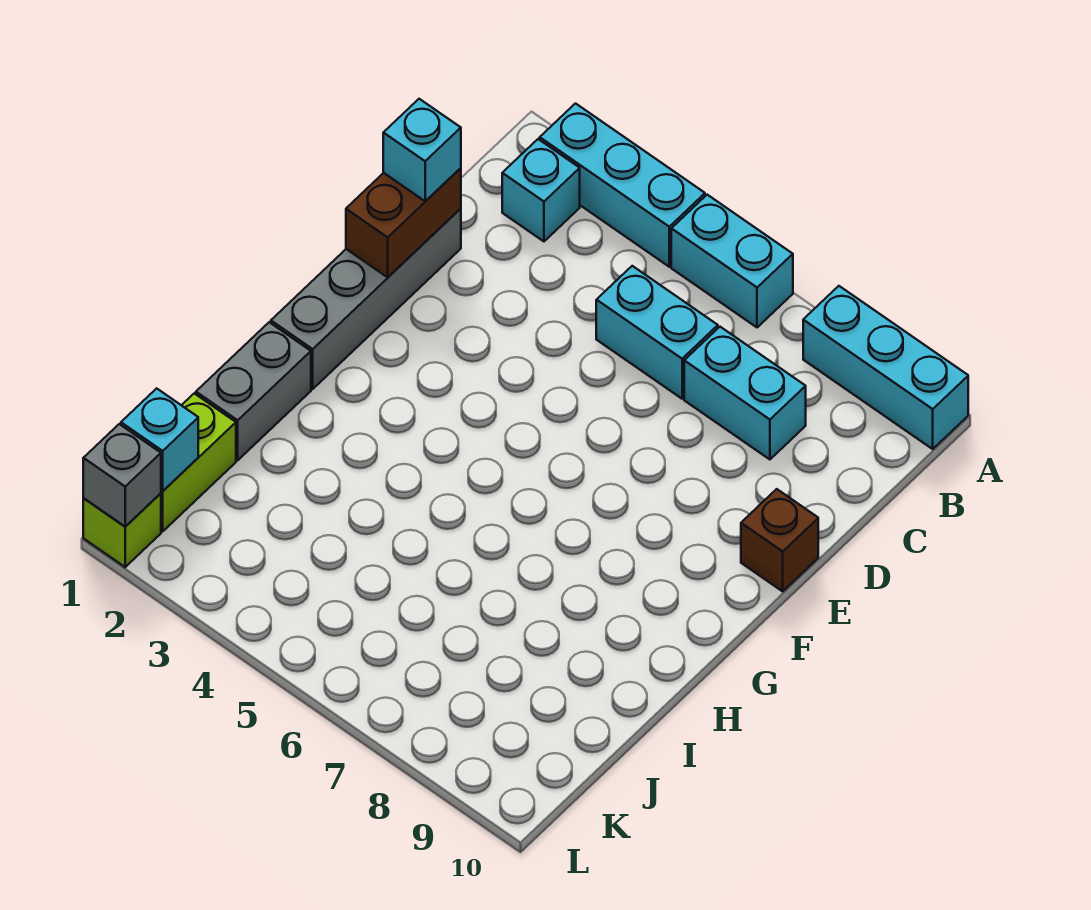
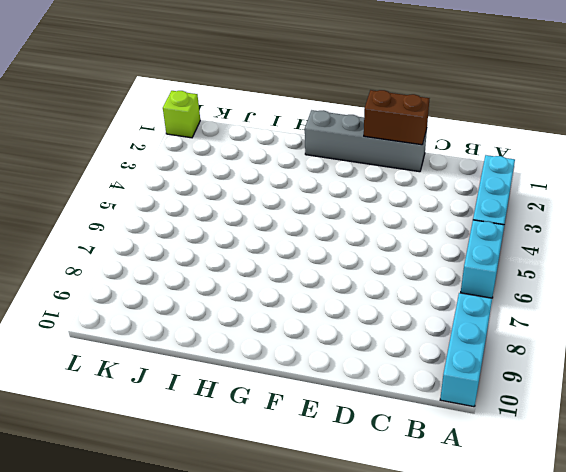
none -> cyan brick B2 level 1
none -> cyan brick C5:C6 level 1
none -> cyan brick C7:C8 level 1

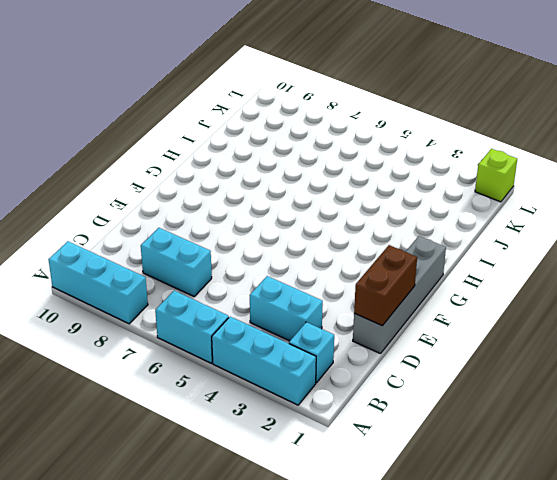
cyan brick C3:C4 level 1 -> cyan brick C5:C6 level 1
none -> brown brick E10 level 1
none -> grey brick H1:I1 level 1
none -> lime brick J1:K1 level 1

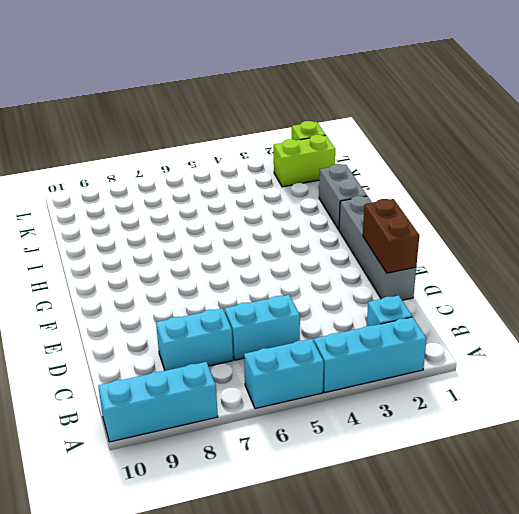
lime brick K1:K2 level 1 -> lime brick J1:K1 level 1
none -> brown brick E10 level 1
none -> cyan brick K1 level 2
none -> grey brick L1 level 2

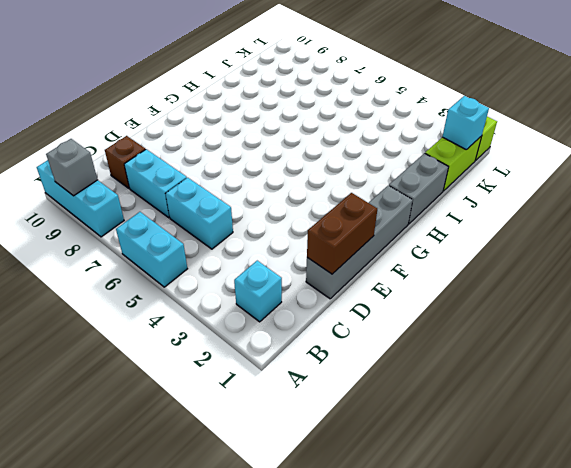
grey brick A9 level 2 -> grey brick L1 level 2
brown brick C9 level 1 -> brown brick E10 level 1
none -> cyan brick A2:A4 level 1
none -> cyan brick D1 level 3

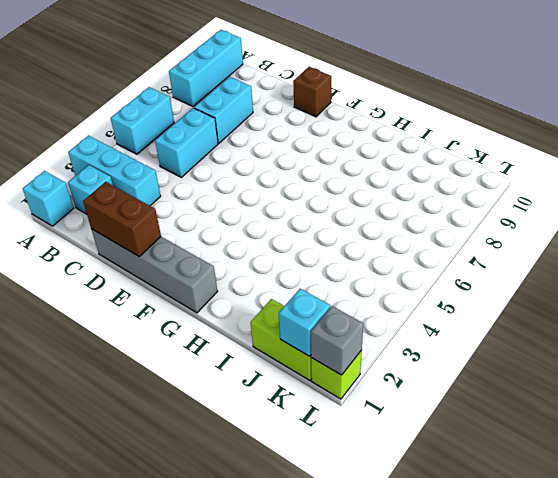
cyan brick A1 level 1 -> cyan brick D1 level 3
cyan brick A3:C3 level 1 -> cyan brick A2:A4 level 1
none -> grey brick H1:I1 level 1

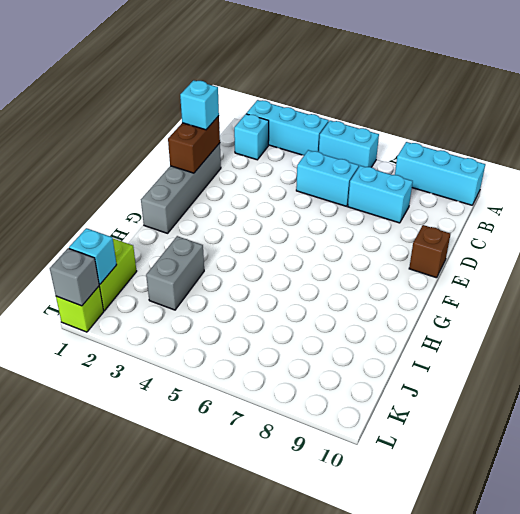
grey brick I3:J3 level 1 -> grey brick H1:I1 level 1

